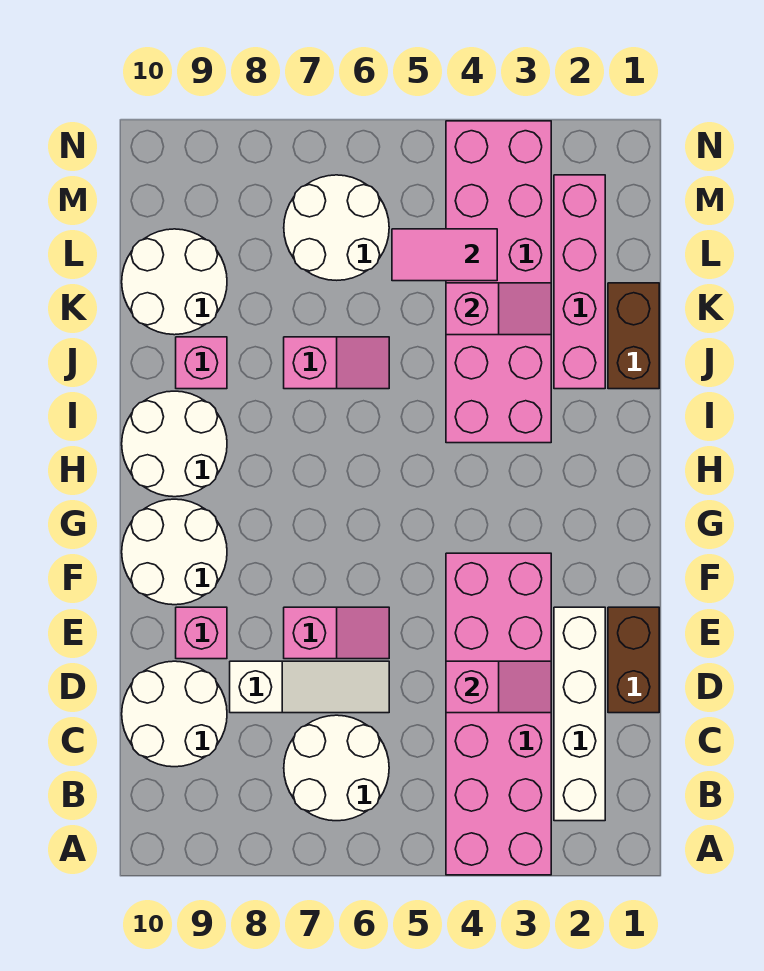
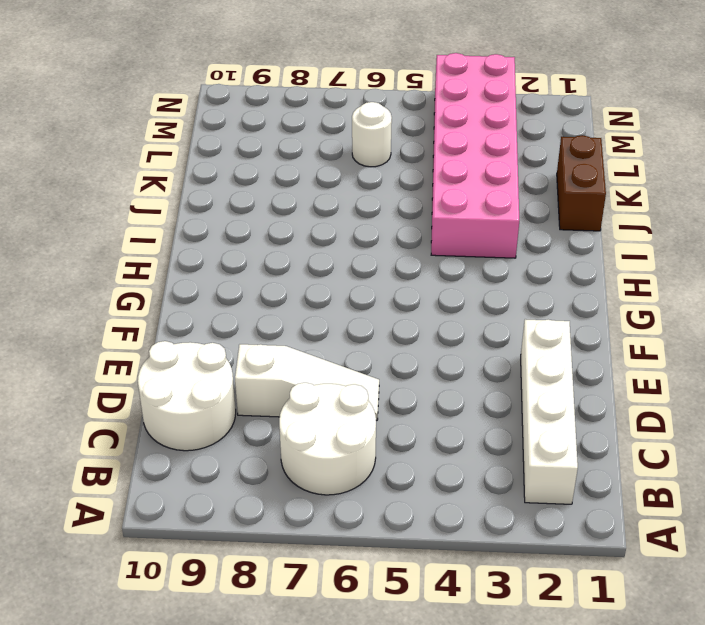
white round brick L6 level 1 -> white round brick L6:M7 level 1
none -> pink brick A3:F4 level 1
none -> brown brick D1:E1 level 1
none -> pink slope E6:E7 level 1 top 7

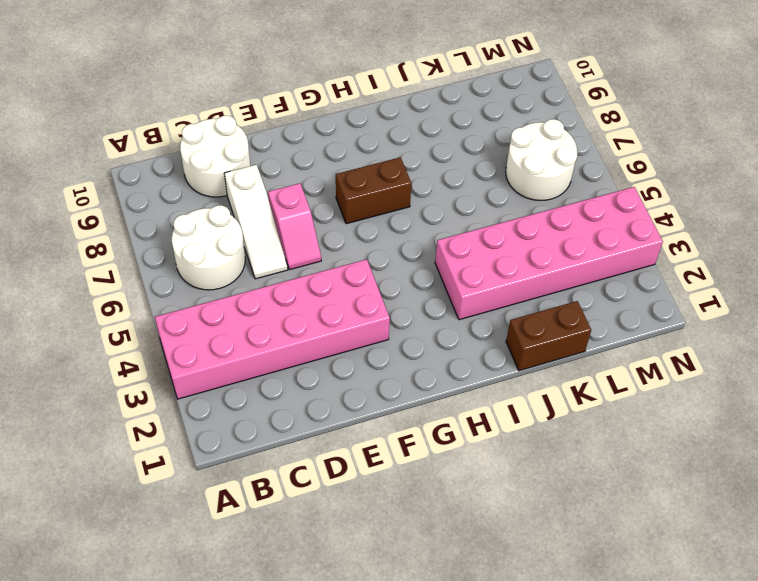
brown brick G7:H7 level 1 -> brown brick D1:E1 level 1
none -> white brick B2:E2 level 1
none -> pink brick E9 level 1
none -> white round brick F9:G10 level 1

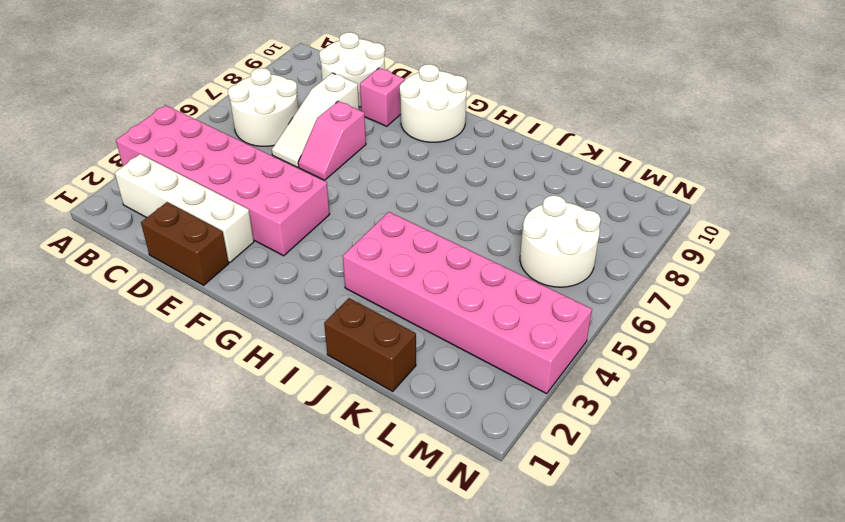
none -> white round brick H9:I10 level 1
none -> pink brick J2:M2 level 1
none -> pink slope J6:J7 level 1 top 7

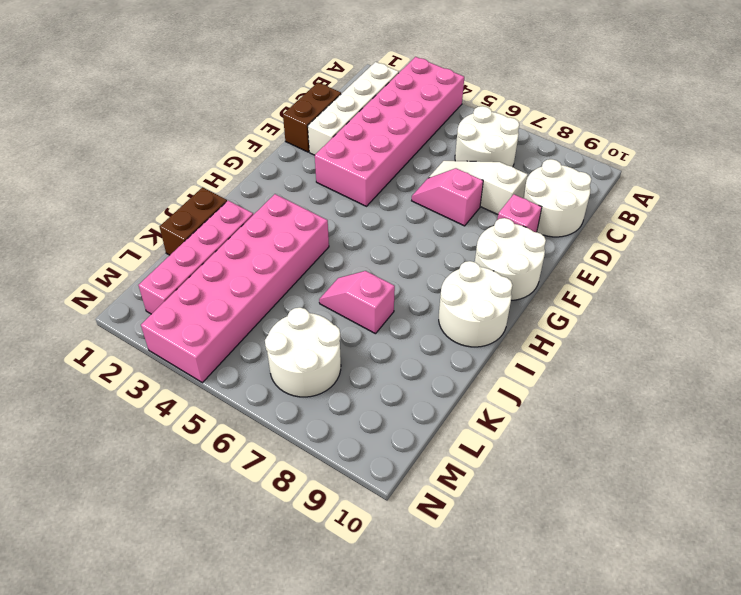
none -> pink brick J9 level 1
none -> white round brick K9:L10 level 1
none -> pink slope D3:D4 level 2 top 4

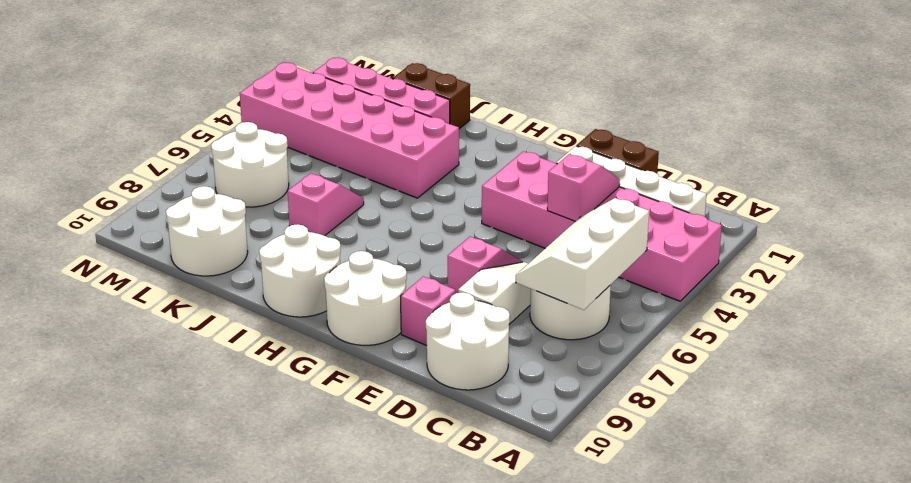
white slope B5:C7 level 2 top B -> none
none -> pink brick J9 level 1
none -> pink slope K3:K4 level 2 top 4
none -> pink tile L4:L5 level 2

